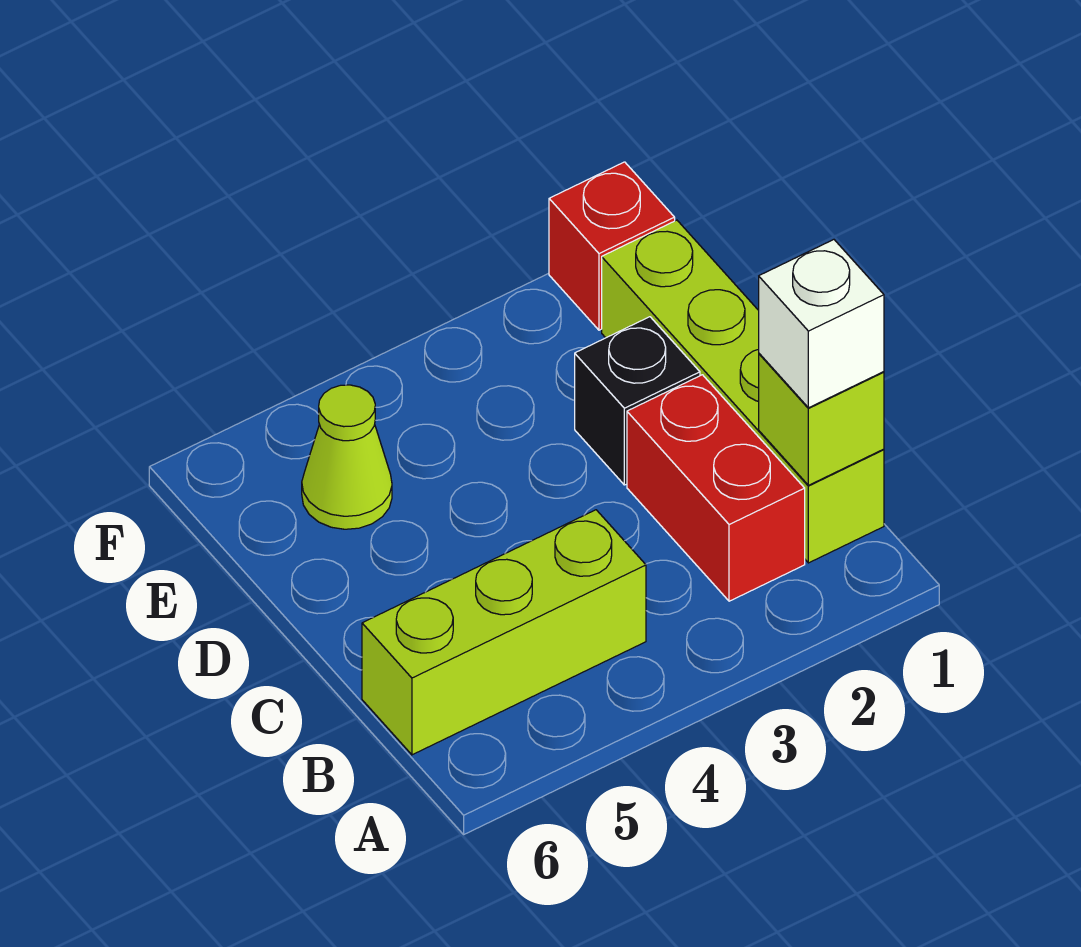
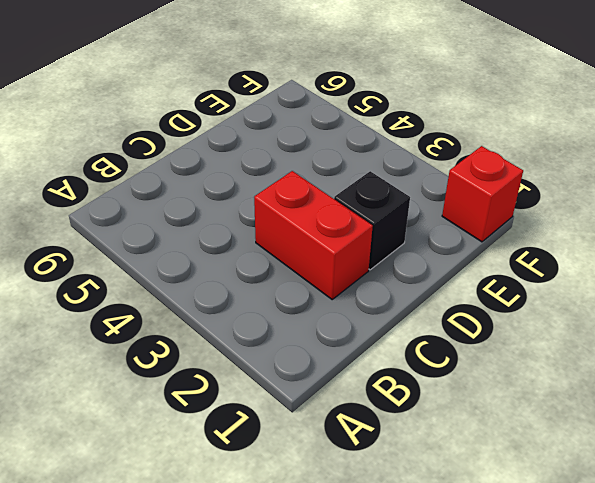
red brick C2:C3 level 1 -> red brick B2:C2 level 1
none -> lime brick B1:E1 level 1
none -> lime brick B4:B6 level 1

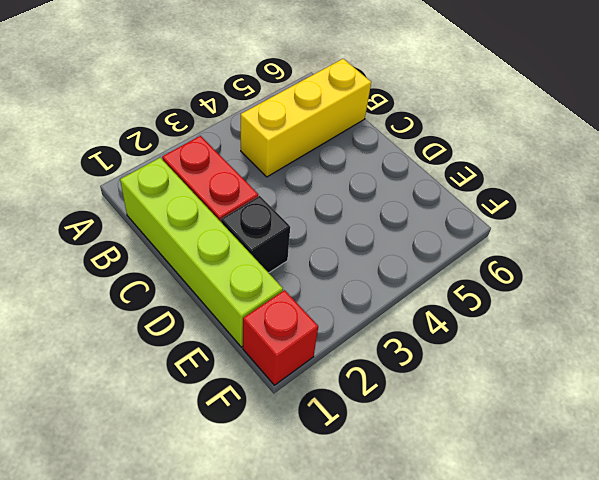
yellow brick B4:B6 level 1 -> lime brick B4:B6 level 1
none -> lime cone E5 level 1
none -> lime brick B1 level 2

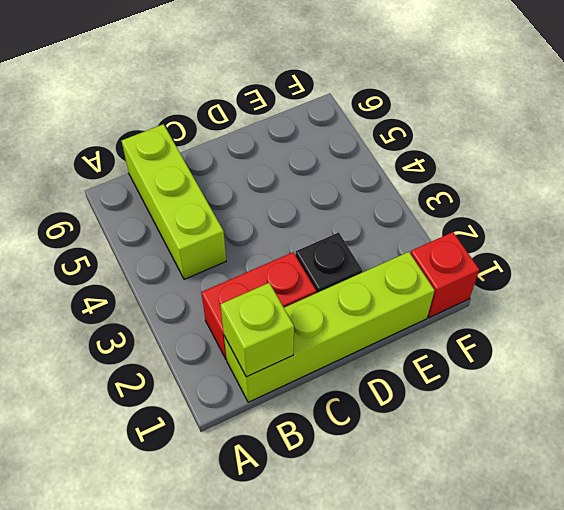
none -> lime cone E5 level 1
none -> white brick B1 level 3

